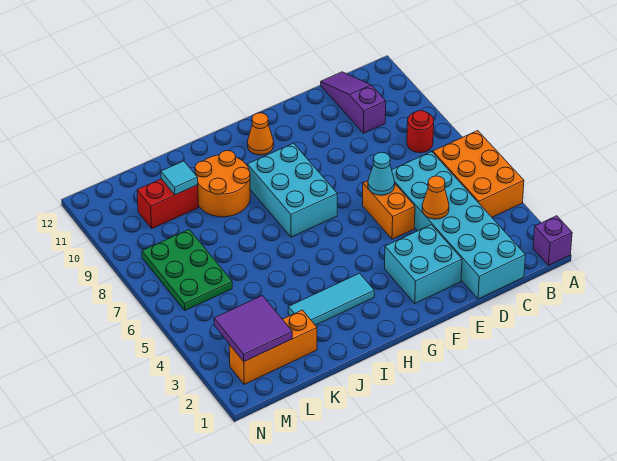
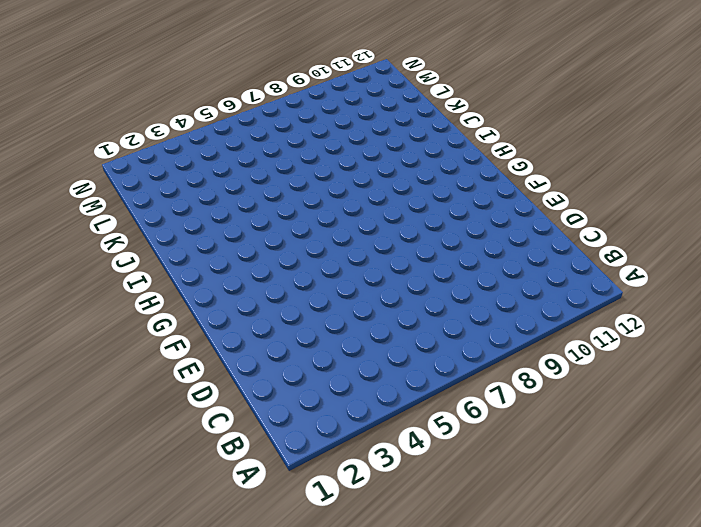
none -> purple brick A1 level 1
none -> orange brick A4:B6 level 1
none -> red round brick B8 level 1

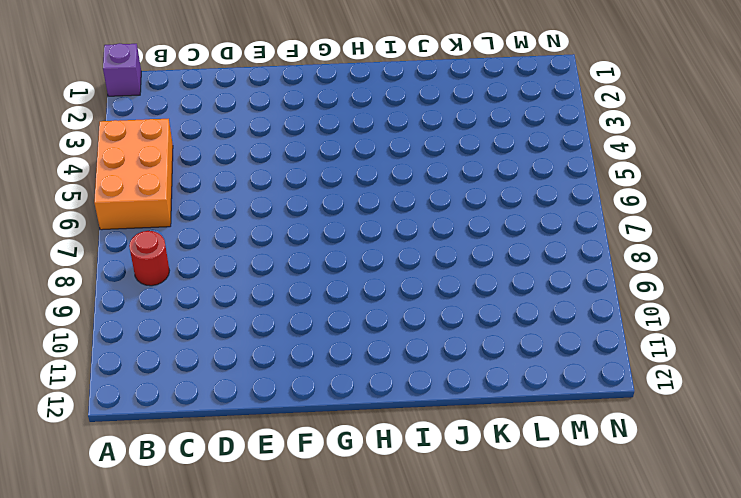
none -> cyan brick C1:D6 level 1
none -> purple slope C10:C12 level 1 top 10
none -> cyan brick E2:F3 level 1

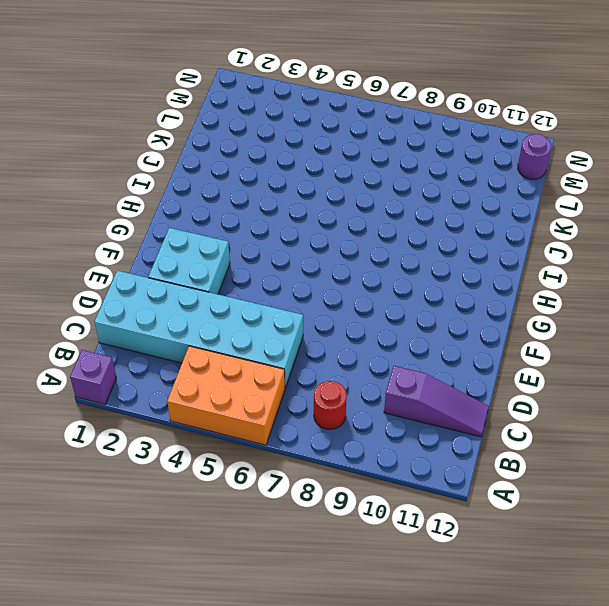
purple round brick M12 level 1 -> none
none -> orange brick E5:E6 level 1
none -> cyan brick G7:H9 level 1
none -> orange cone G11 level 1

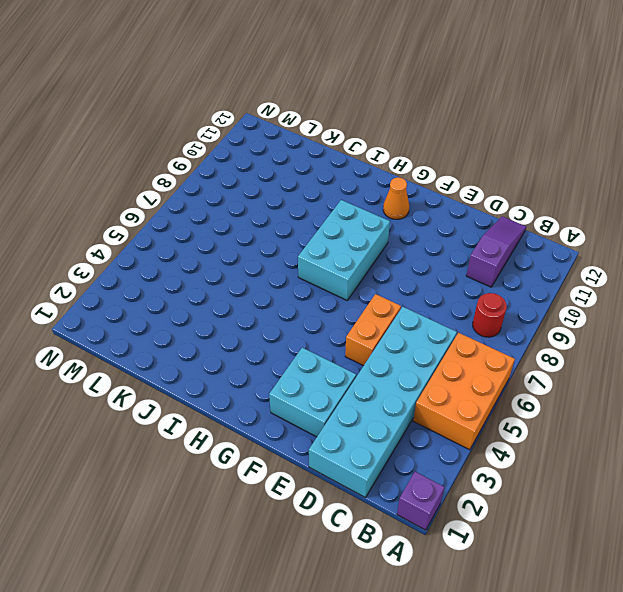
none -> cyan tile H3:J3 level 1
none -> orange round brick I9:J10 level 1
none -> orange brick K2:M2 level 1

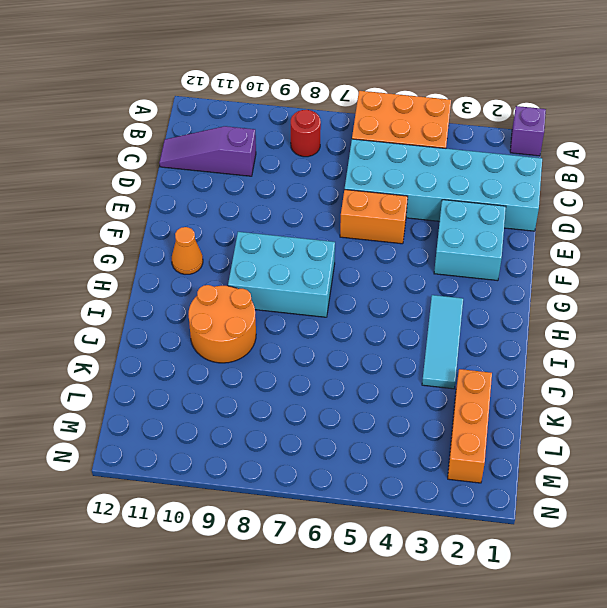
none -> red brick K10:L10 level 1
none -> green plate L6:M8 level 1
none -> orange cone D4 level 2

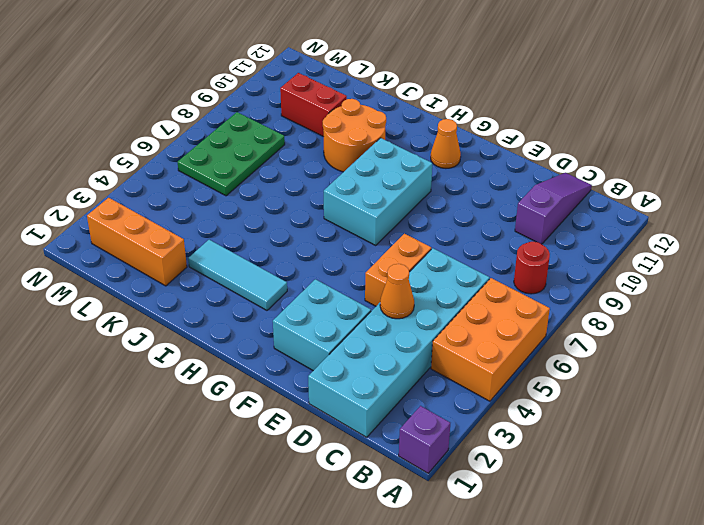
none -> cyan cone E6 level 2
none -> cyan tile K10 level 2
none -> purple tile L2:M3 level 2

